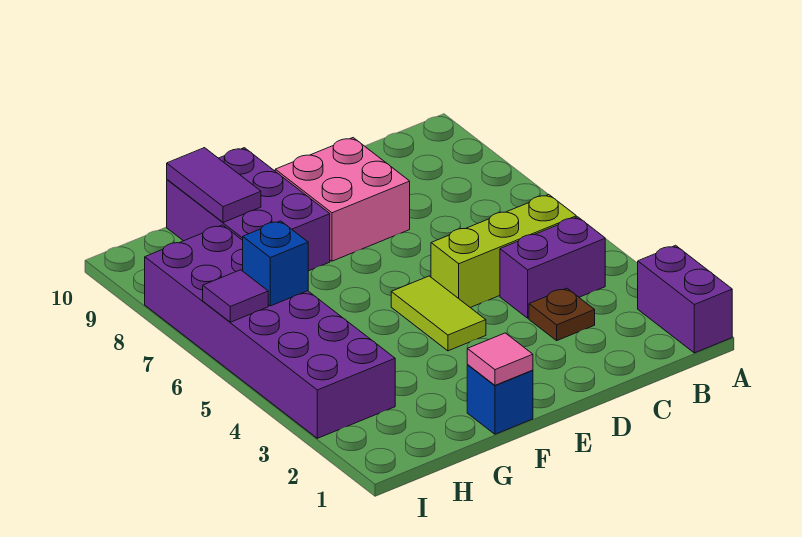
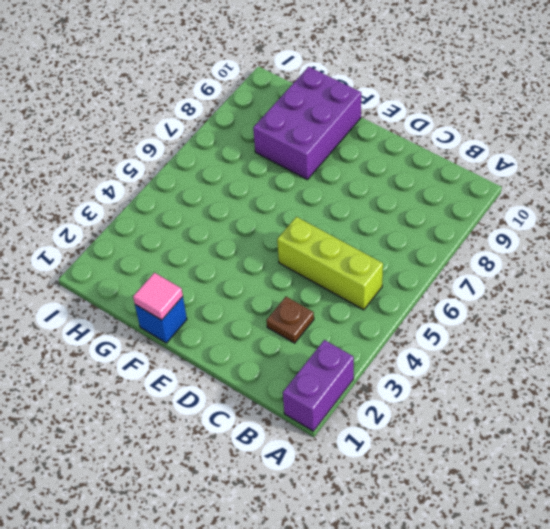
none -> purple brick B4:C4 level 1
none -> pink brick D8:E9 level 1
none -> lime tile E4:E5 level 1

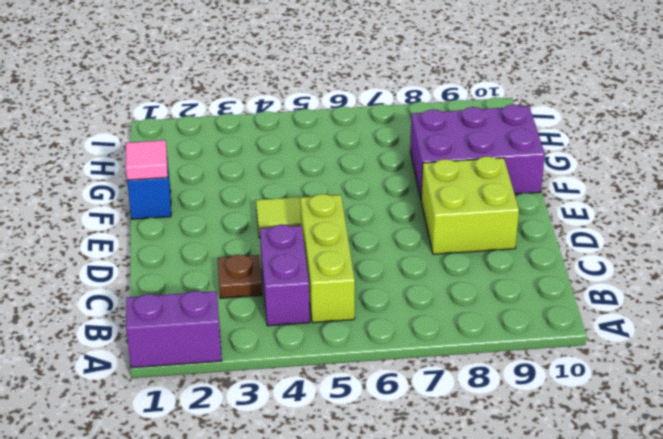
lime brick D8:E9 level 1 -> pink brick D8:E9 level 1
none -> purple brick H3:I8 level 1
none -> purple tile G9:G10 level 2
none -> blue brick H6 level 2

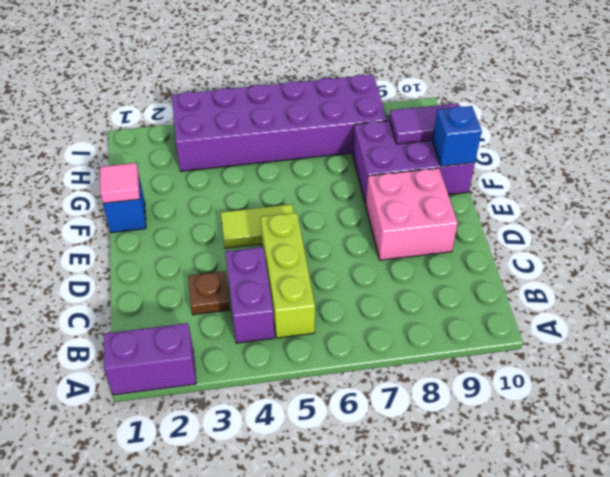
blue brick F10 level 2 -> blue brick H6 level 2
none -> purple tile I6 level 2

